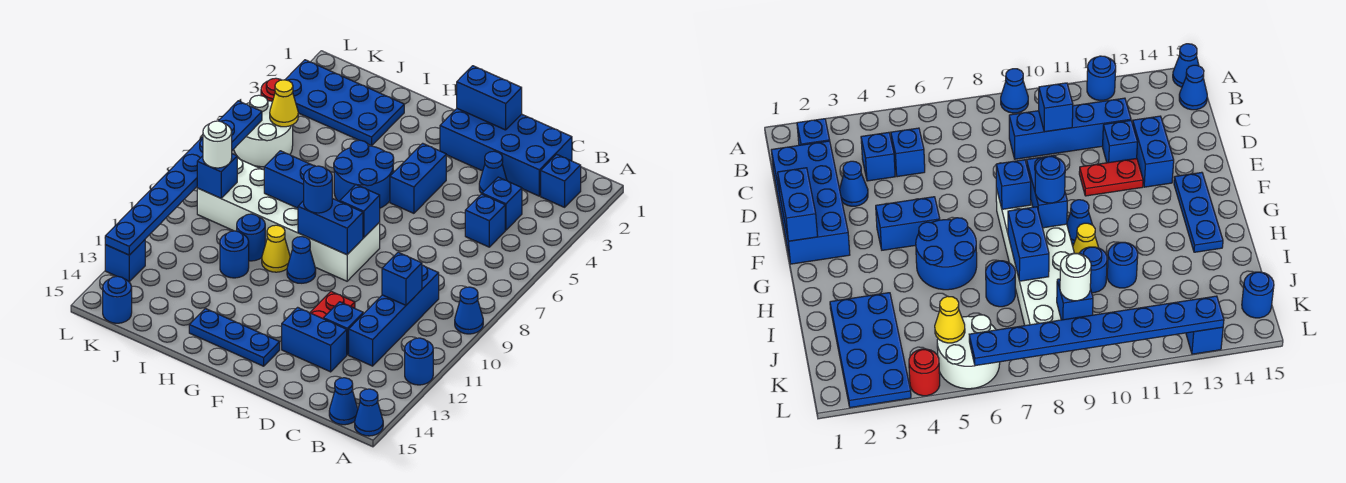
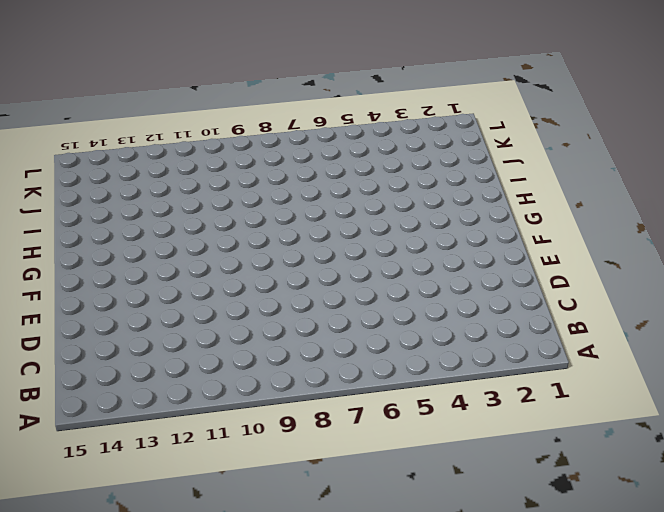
none -> blue cone A9 level 1
none -> blue round brick A12 level 1
none -> blue cone A15 level 1
none -> blue brick B2 level 1

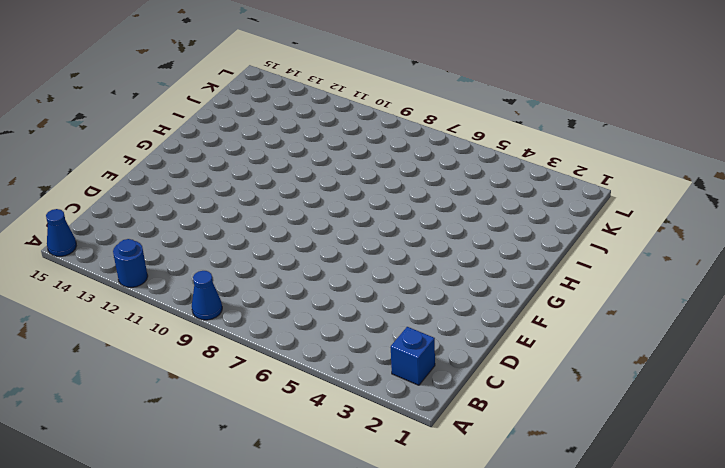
none -> blue cone B15 level 1
none -> blue brick C1:F2 level 1
none -> blue brick C4 level 1
none -> blue brick C5 level 1

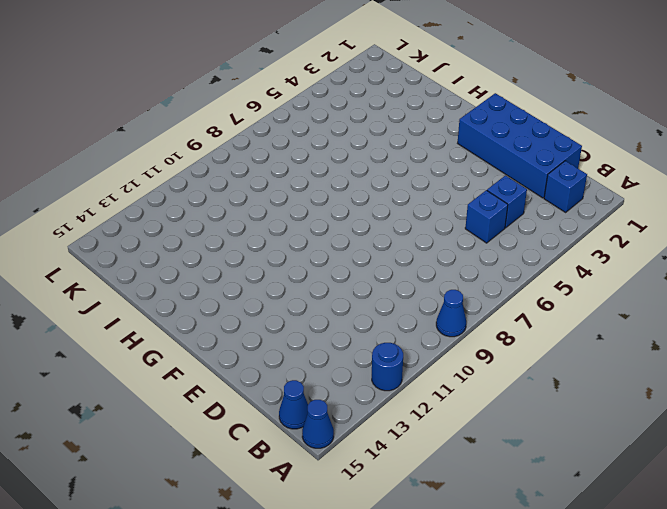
none -> blue brick C9:C12 level 1
none -> blue cone D3 level 1
none -> blue brick D12 level 1
none -> blue brick D13:E13 level 1

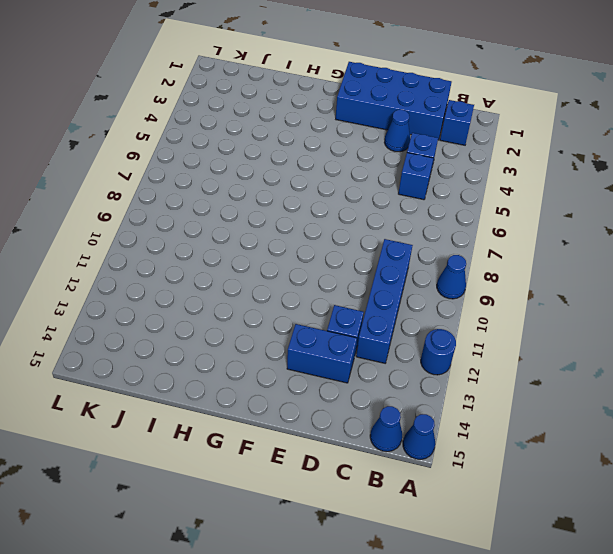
none -> red plate E11:E12 level 1
none -> blue brick F4:F5 level 1
none -> white brick F8:K9 level 1
none -> blue plate F14:H14 level 1

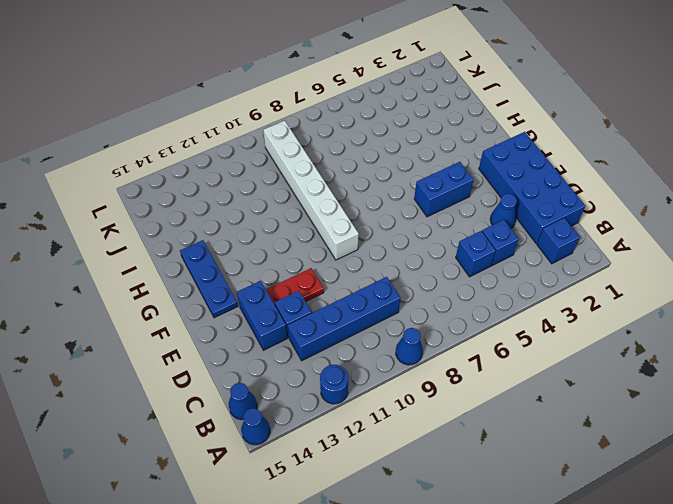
white brick F9:K9 level 1 -> white brick F8:K9 level 1
none -> blue round brick G5:H6 level 1
none -> blue cone G10 level 1
none -> yellow cone H10 level 1
none -> blue plate I2:L3 level 1

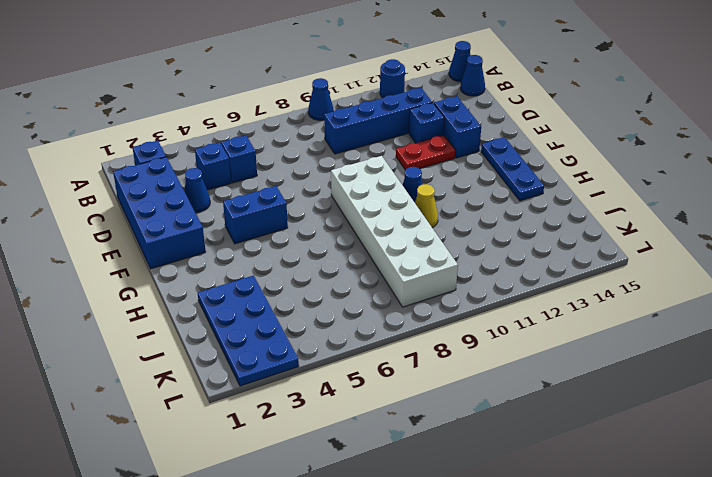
none -> blue round brick G5:H6 level 1
none -> blue round brick I7 level 1
none -> blue round brick I10 level 1
none -> blue round brick I11 level 1

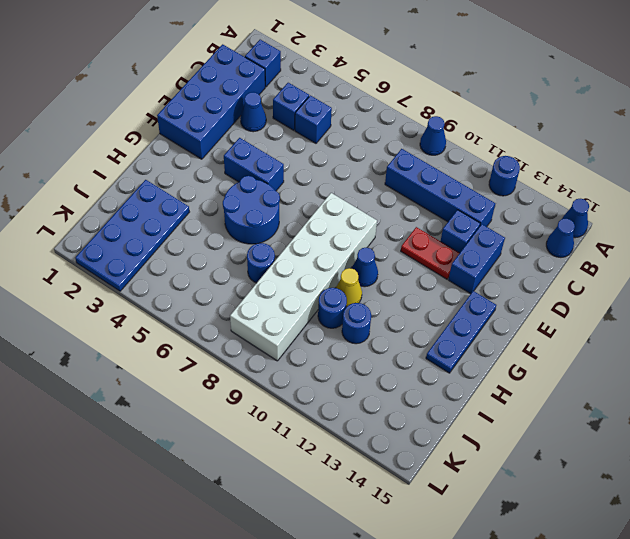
none -> white round brick K5:L6 level 1
none -> blue round brick K15 level 1
none -> red round brick L4 level 1
none -> blue brick L13 level 1

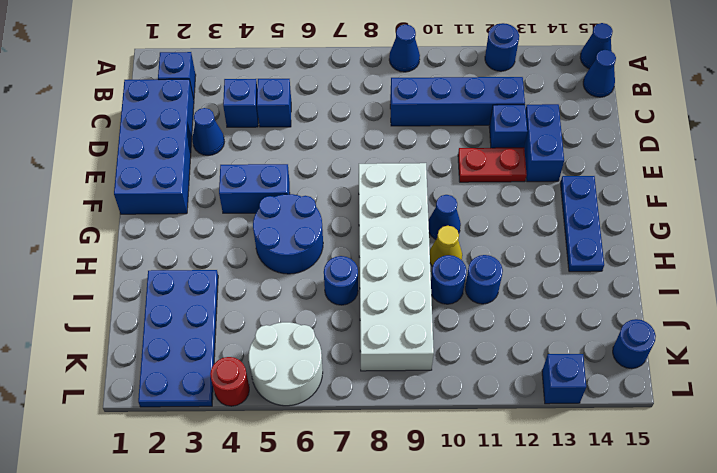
none -> blue brick C10 level 2
none -> blue brick E1:F1 level 2
none -> blue brick F8 level 2
none -> blue brick F9:G9 level 2

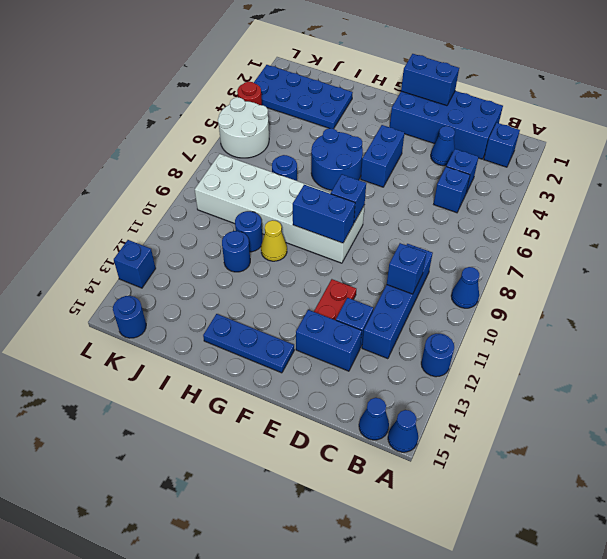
none -> blue cone G10 level 1
none -> blue brick H8:I8 level 2
none -> yellow cone K5 level 2
none -> blue brick K9 level 2

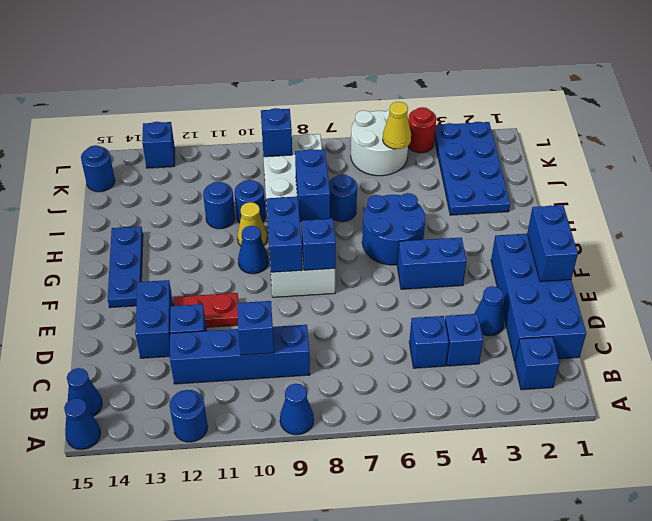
none -> blue plate L6:L13 level 2
none -> blue round brick G9 level 3
none -> white round brick K9 level 3

